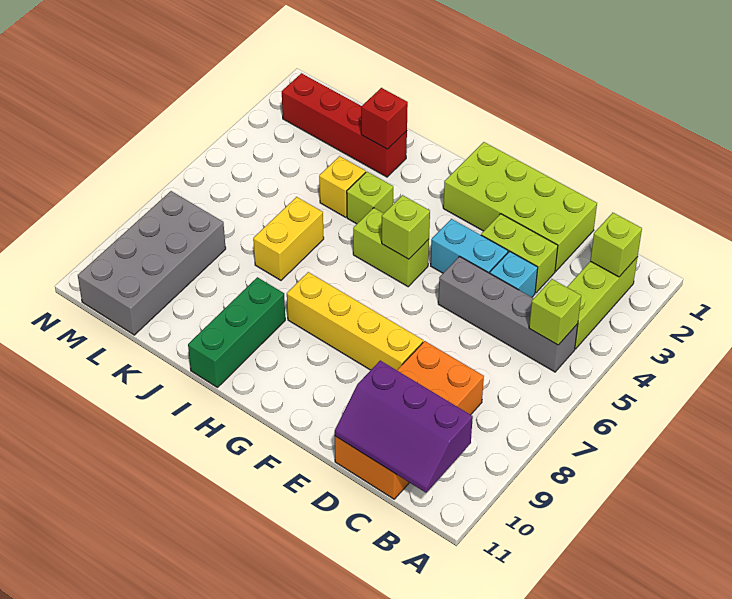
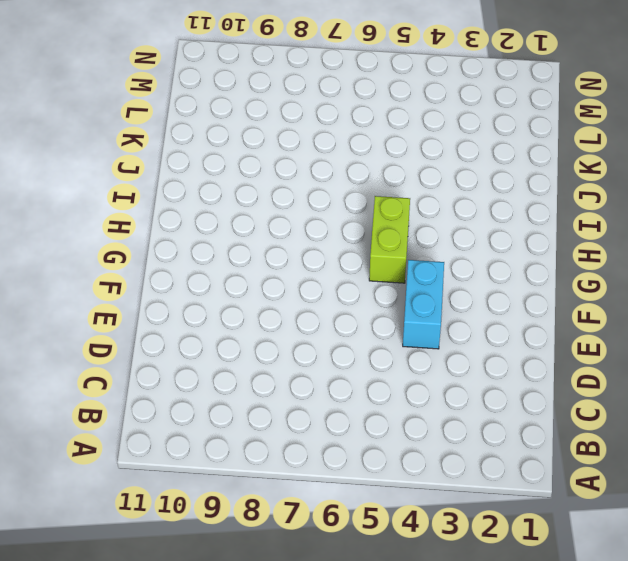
none -> lime brick B2:B4 level 1
none -> grey brick B5:E5 level 1
none -> orange brick C8:D11 level 1

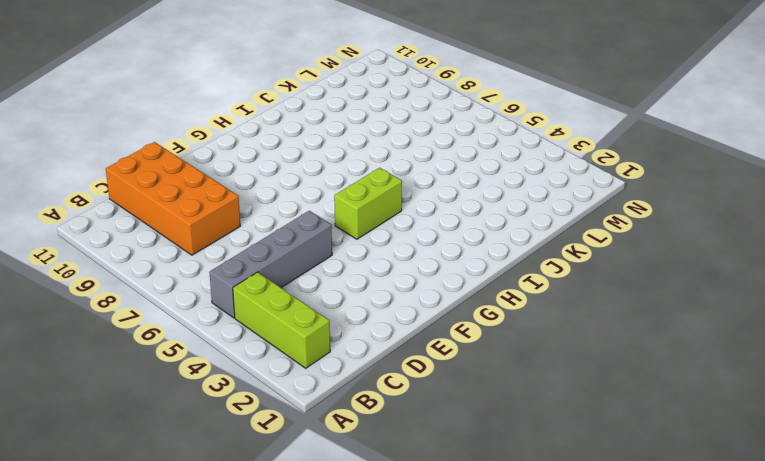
none -> lime brick D1:G2 level 1
none -> lime brick D3:E3 level 1
none -> cyan brick D4 level 1

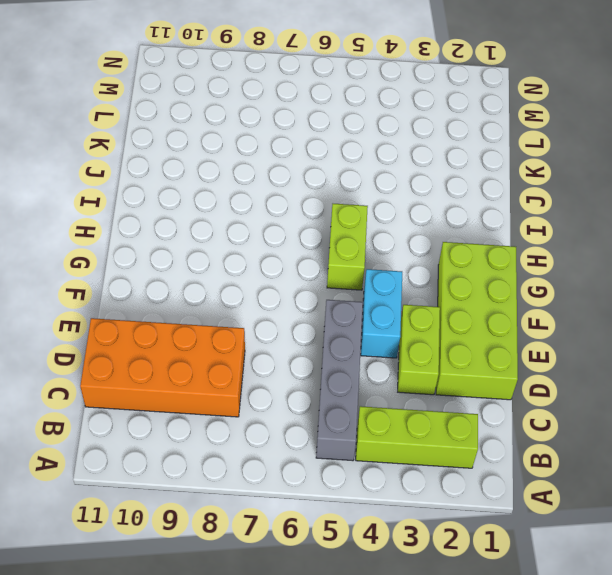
none -> cyan brick D4 level 1
none -> yellow brick E8:H8 level 1
none -> lime brick I4 level 1

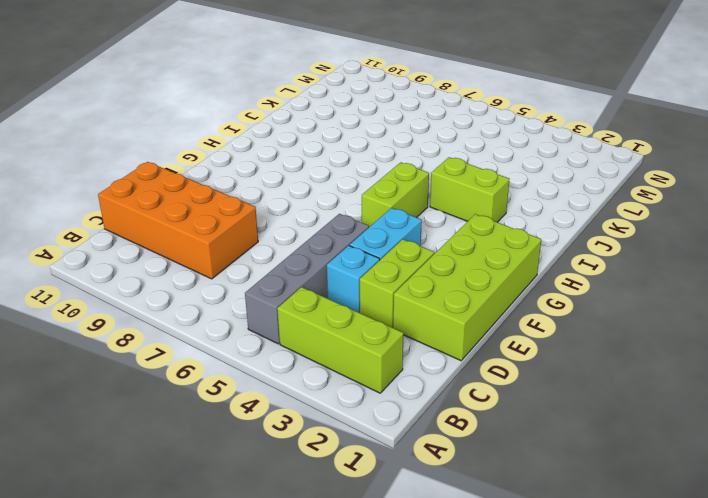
lime brick I3:I4 level 1 -> lime brick I4 level 1
none -> yellow brick E8:H8 level 1
none -> green brick I9:I11 level 1
none -> red brick J2:M2 level 1

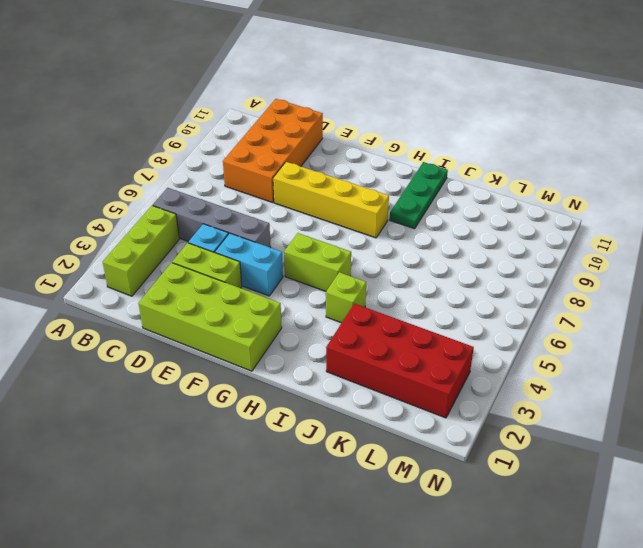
green plate I9:I11 level 1 -> green brick I9:I11 level 1
red brick J2:M3 level 1 -> red brick J2:M2 level 1
none -> yellow brick J4 level 1
none -> yellow brick J6:J7 level 1
none -> grey brick L8:M11 level 1

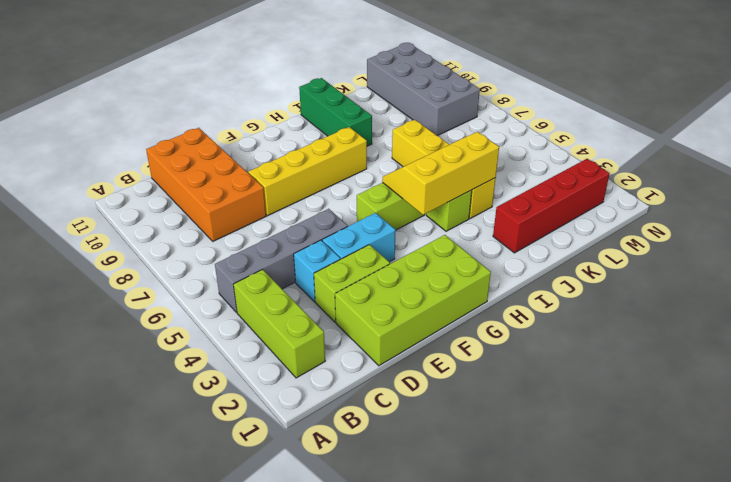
yellow slope H4:J5 level 2 top 4 -> none
none -> lime brick B2 level 2
none -> lime brick B5 level 2
none -> purple slope B10:D11 level 2 top 10

